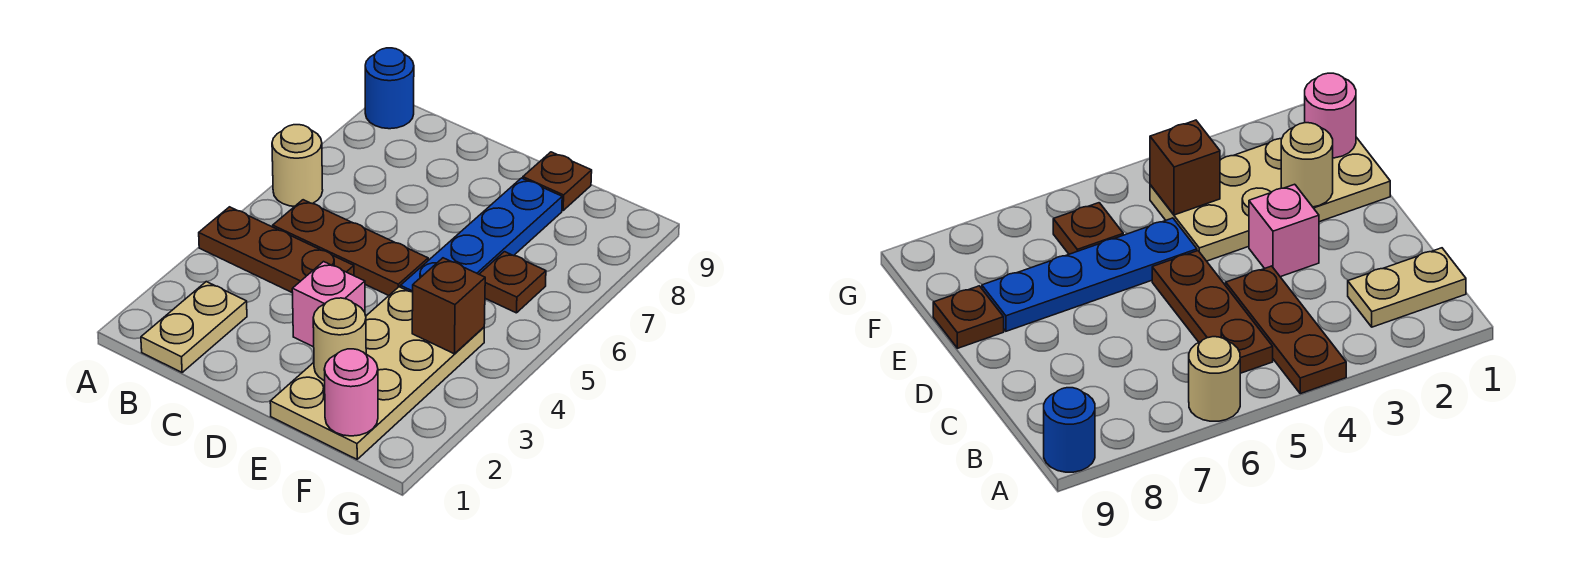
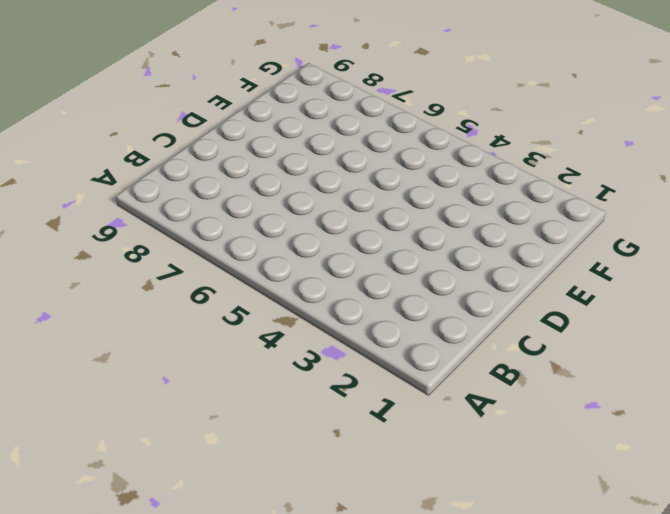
none -> brown plate A4:C4 level 1
none -> tan round brick A6 level 1
none -> blue round brick A9 level 1

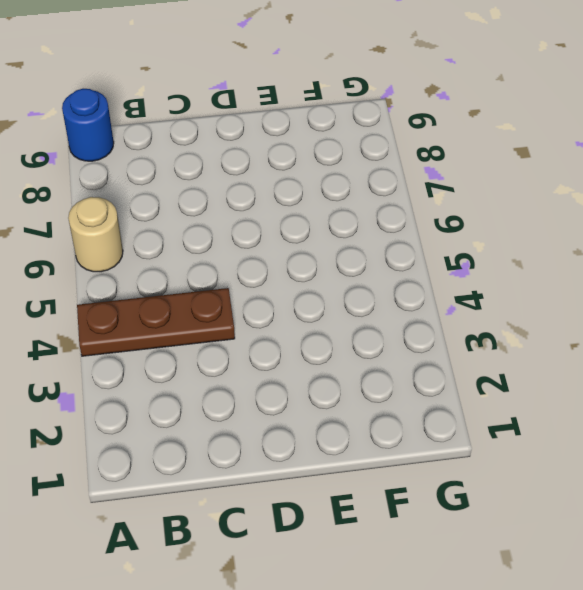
none -> tan plate B1:B2 level 1
none -> brown plate B5:D5 level 1
none -> pink brick D3 level 1

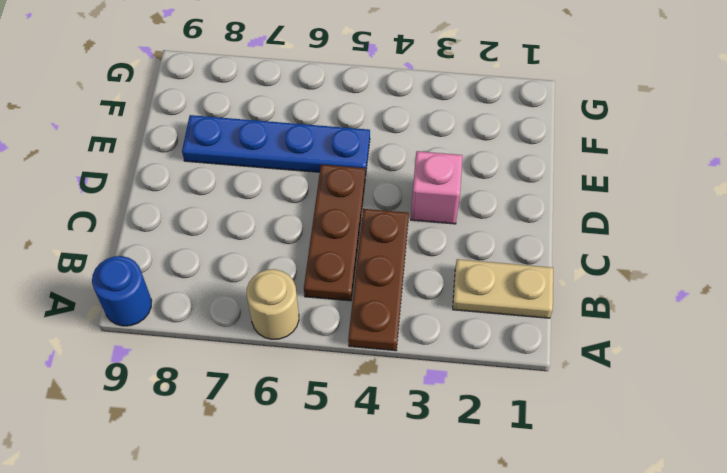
none -> tan plate E1:F4 level 1
none -> brown plate E9 level 1
none -> brown plate F6 level 1

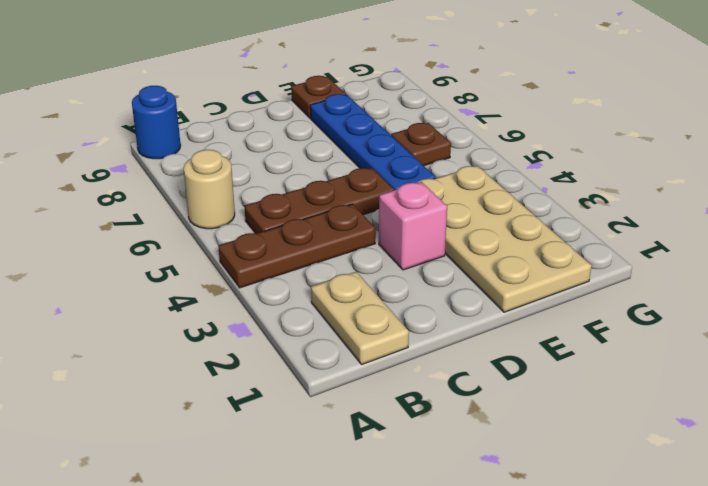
none -> tan round brick E2 level 2
none -> pink round brick F1 level 2
none -> brown brick F4 level 2

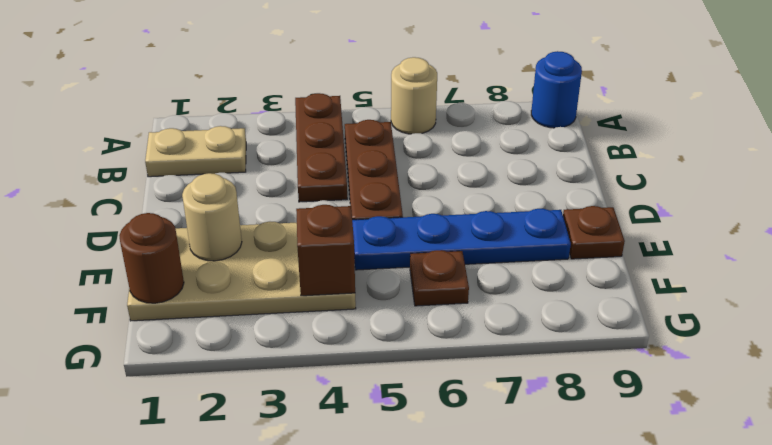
brown round brick F1 level 2 -> pink round brick F1 level 2
none -> pink brick D3 level 1

